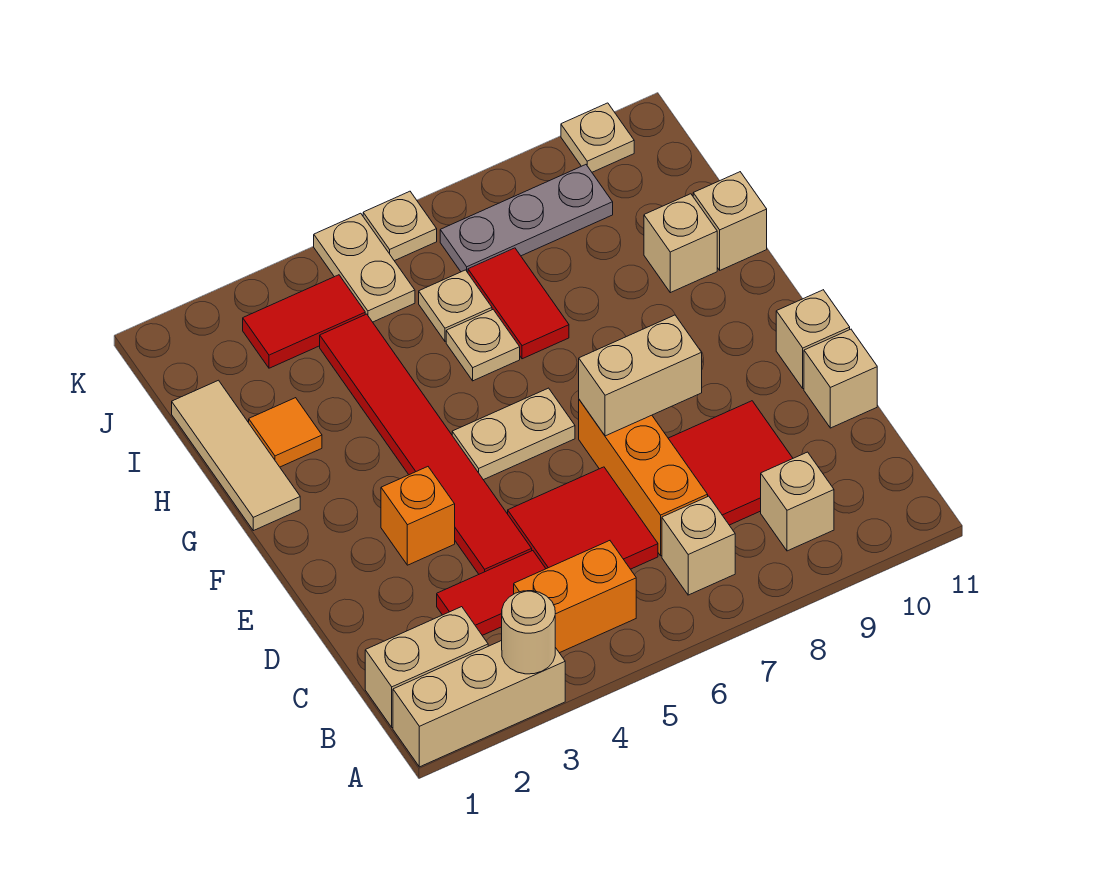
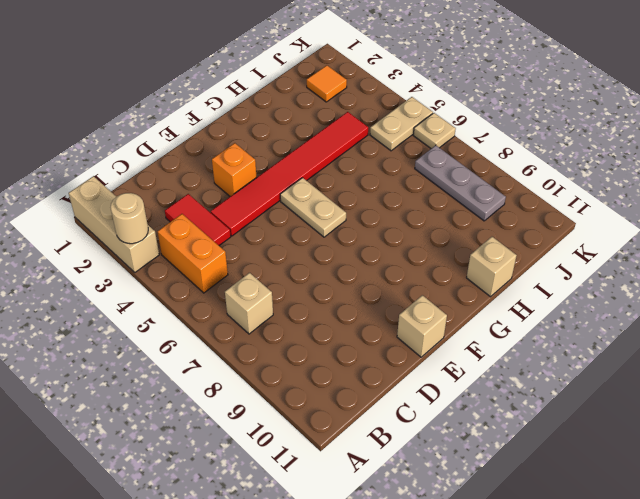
orange tile J2 level 1 -> orange tile H2 level 1
none -> tan brick B1:B2 level 1
none -> tan brick B9 level 1
none -> red tile C5:D6 level 1

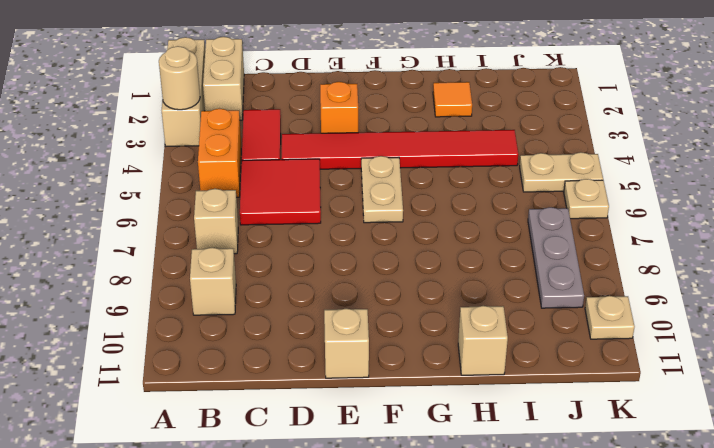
none -> orange brick C7:E7 level 1
none -> red tile C8:D9 level 1
none -> tan brick D11 level 1

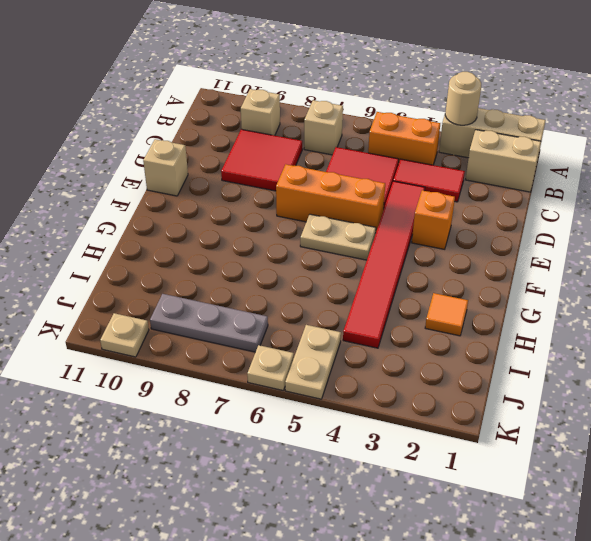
orange brick E5:E7 level 1 -> orange brick C7:E7 level 1
none -> tan brick D11 level 1
none -> tan tile G1:I1 level 1
none -> tan plate H6 level 1

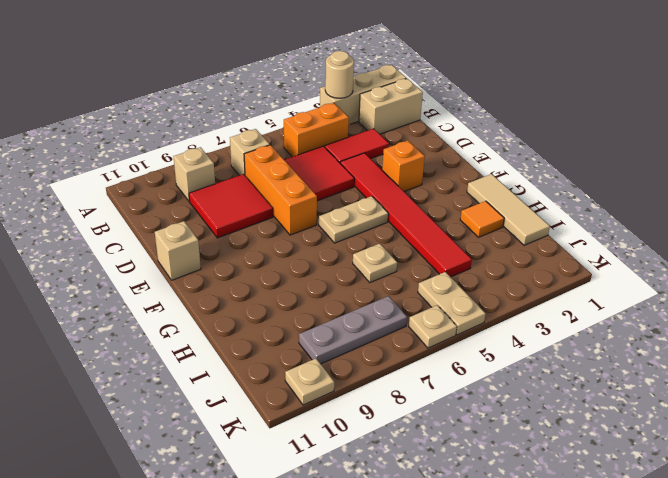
none -> tan brick D11 level 1
none -> red tile H7:I7 level 1
none -> tan brick H10 level 1

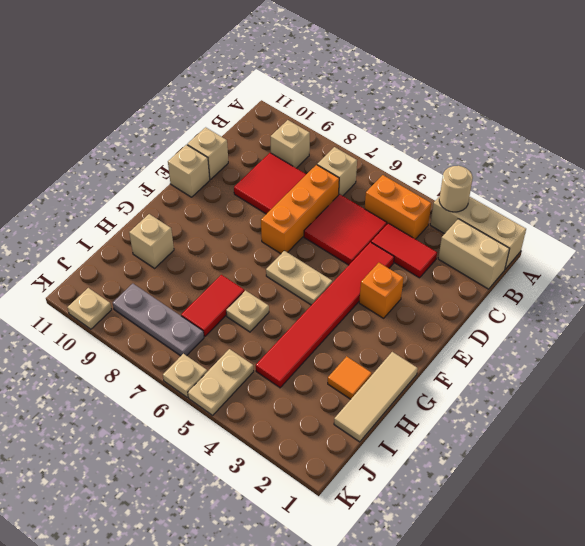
none -> tan brick H11 level 1
none -> tan plate I6 level 1
none -> red tile J3:J4 level 1

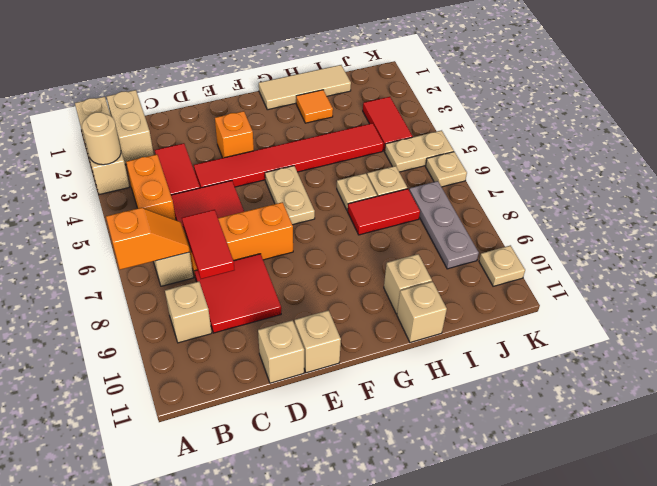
orange slope A7:B7 level 2 top A -> none
red tile C7:C8 level 2 -> none
none -> tan brick E7:E8 level 2

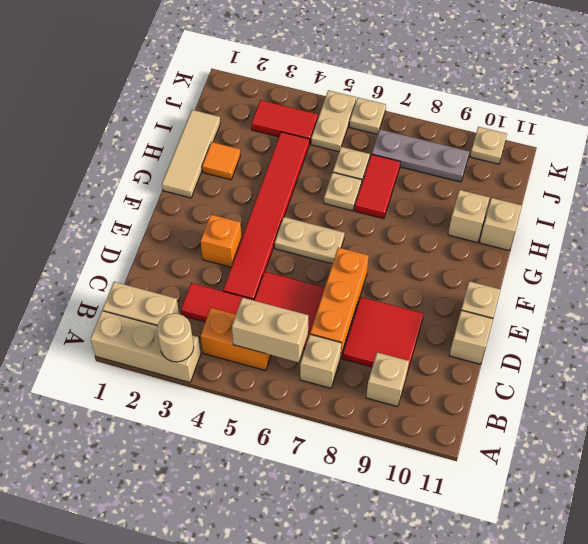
tan brick B5:B6 level 2 -> tan brick E7:E8 level 2

